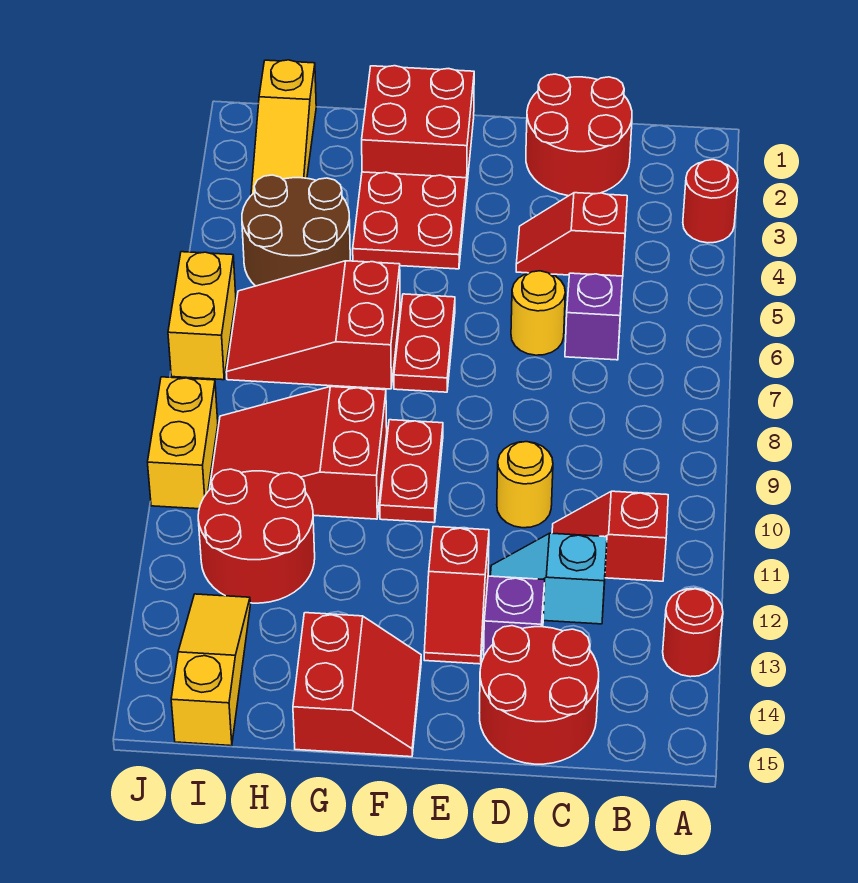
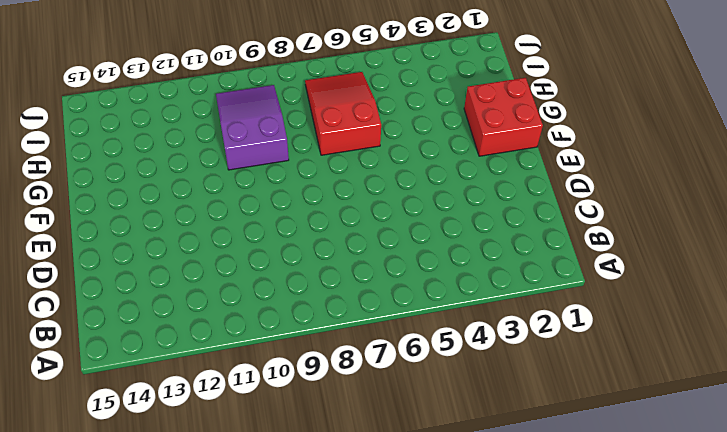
purple slope G9:I10 level 1 top G -> red slope G9:I10 level 1 top G
none -> red round brick A3 level 1
none -> red round brick A13 level 1
none -> red slope B11:C11 level 1 top B

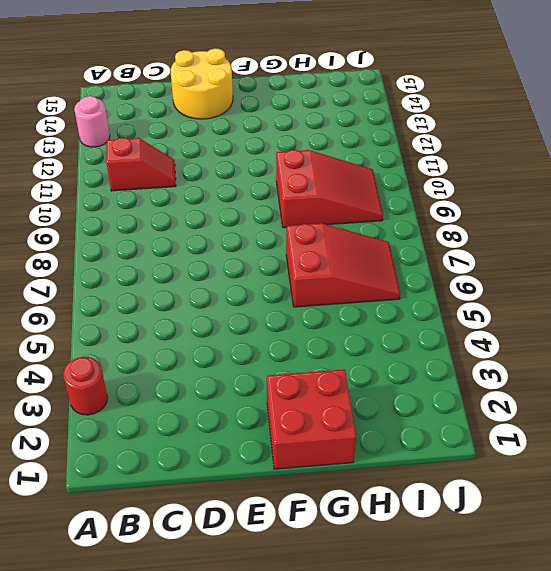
pink round brick A13 level 1 -> red round brick A13 level 1
yellow round brick D14:E15 level 1 -> red round brick C14:D15 level 1
none -> red round brick C1:D2 level 1
none -> red slope C4:D4 level 1 top C
none -> purple brick C6 level 1

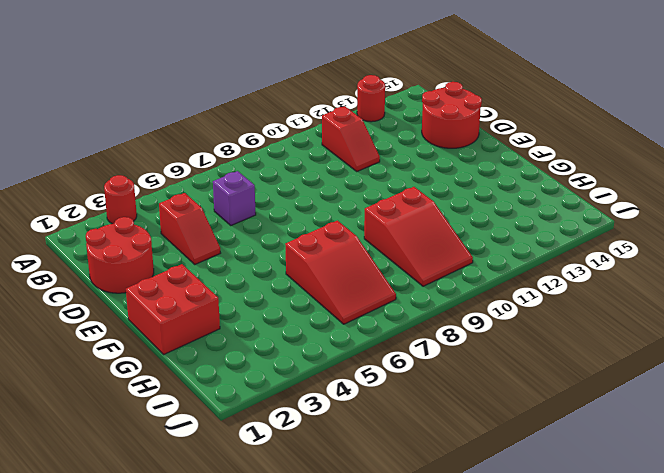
none -> cyan slope C12:D12 level 1 top C
none -> yellow round brick D6 level 1
none -> yellow round brick D10 level 1

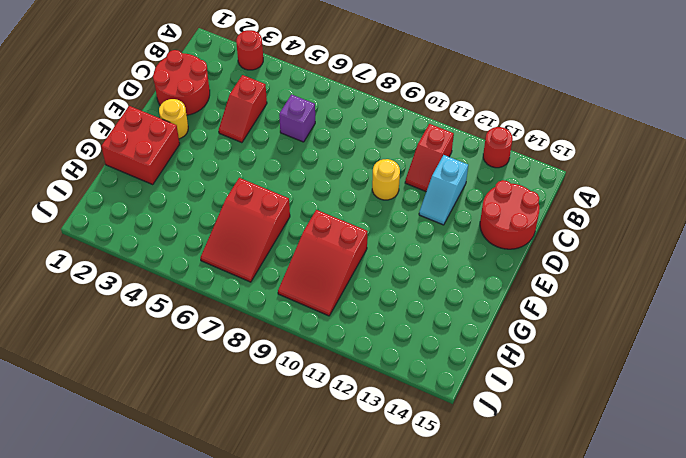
yellow round brick E2 level 1 -> yellow round brick D6 level 1
none -> purple brick D13 level 1
none -> red slope E12:E13 level 1 top 12
none -> red plate F3:G4 level 1

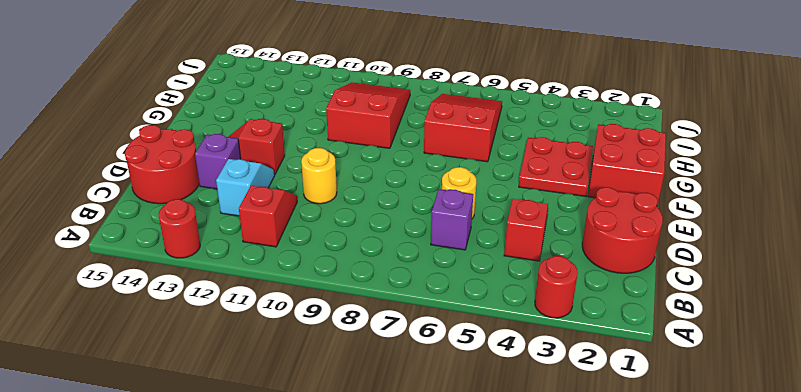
none -> red plate F6:F7 level 1
none -> red plate F9:F10 level 1
none -> red slope F14:G15 level 1 top G

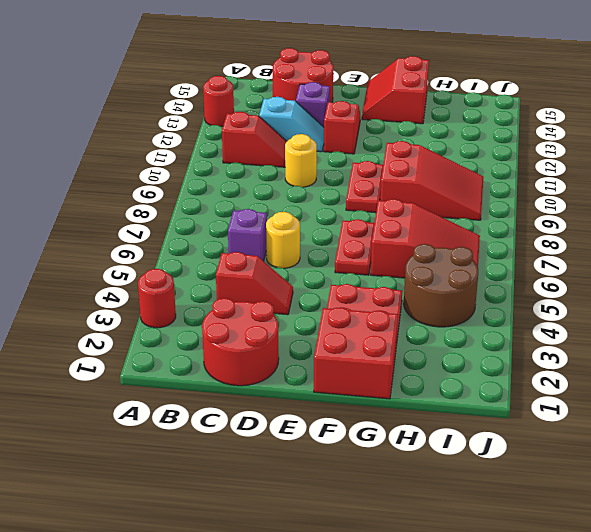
none -> red round brick H11:I12 level 1
none -> yellow slope I1:I3 level 1 top 1
none -> yellow slope I13:I15 level 1 top 15

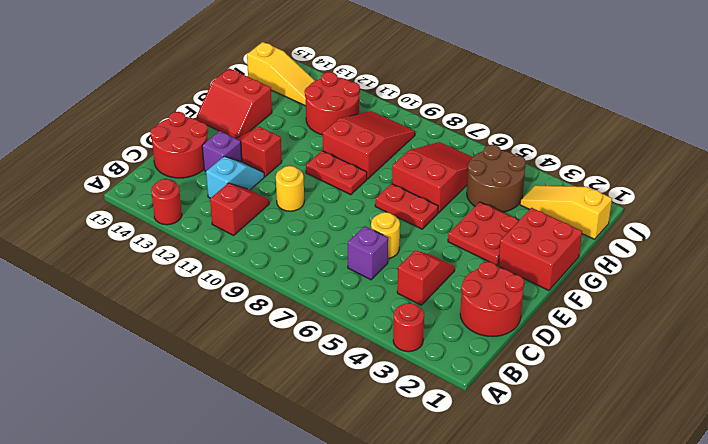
none -> yellow brick J6:J7 level 1
none -> yellow brick J9:J10 level 1

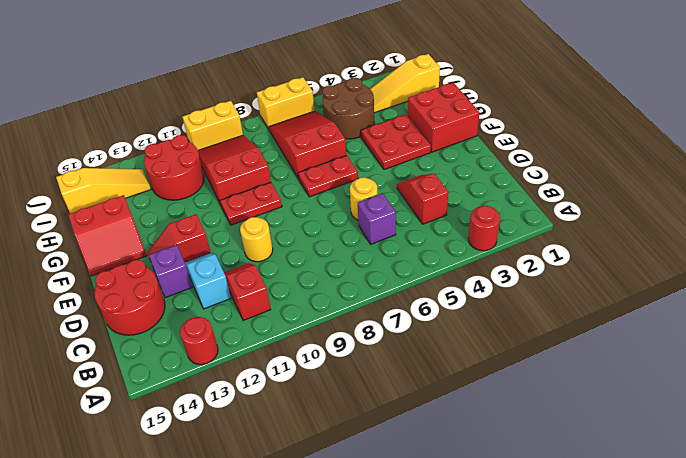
none -> red round brick C1:D2 level 1

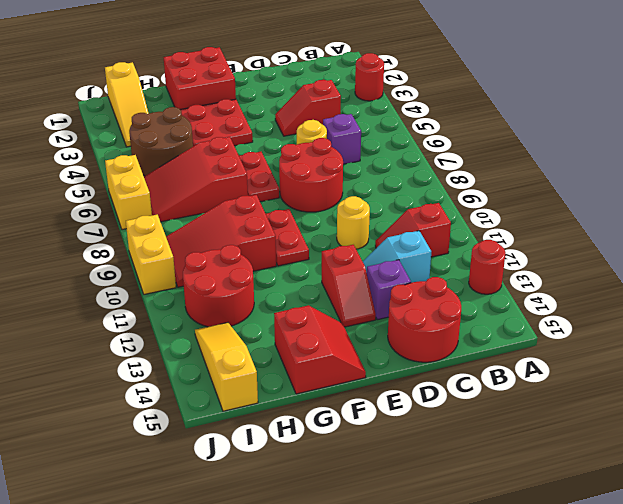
red round brick D7:E8 level 1 -> red round brick C1:D2 level 1

